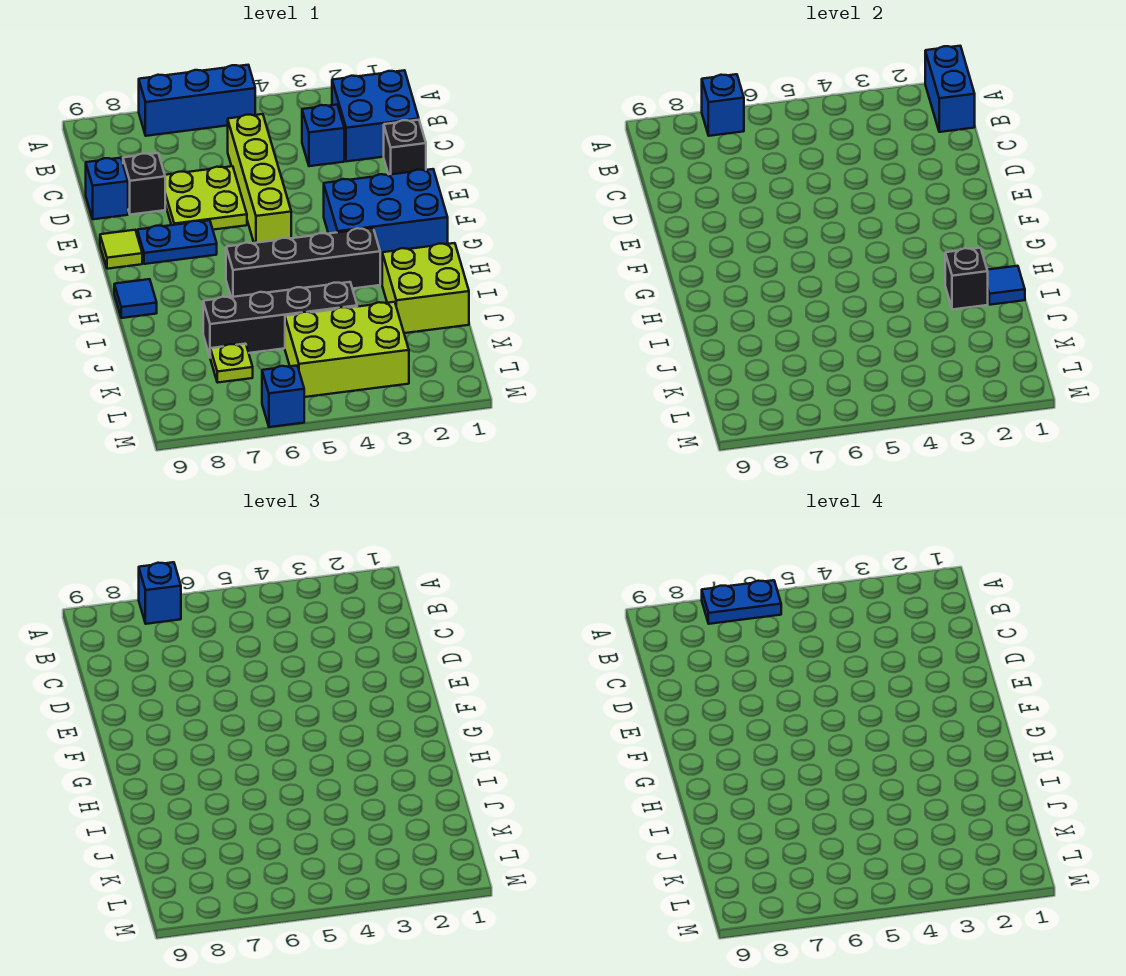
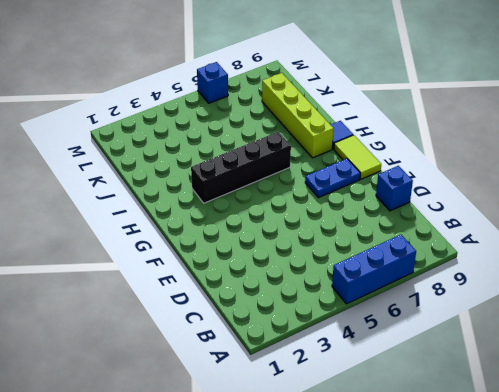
lime tile F9:G9 level 1 -> lime tile F9 level 1
lime brick H8:K8 level 1 -> lime brick C5:F5 level 1
none -> blue brick B1:C2 level 1
none -> blue brick C3 level 1
none -> black brick D1 level 1

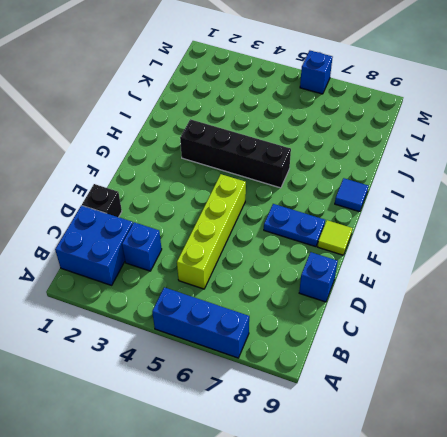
none -> lime plate D6:E7 level 1
none -> black brick D8 level 1
none -> blue brick F1:G3 level 1

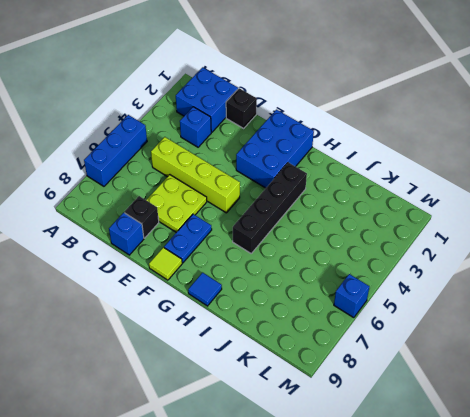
none -> lime brick I1:J2 level 1
none -> black brick J4:J7 level 1
none -> lime brick K3:L5 level 1

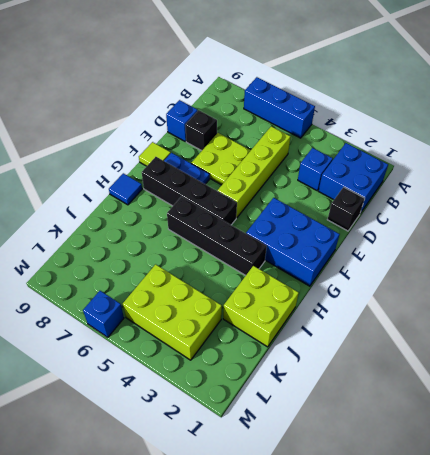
black brick G5:G8 level 1 -> black brick J4:J7 level 1
none -> lime plate K7 level 1
none -> blue brick A1:B1 level 2
none -> blue brick A7 level 2

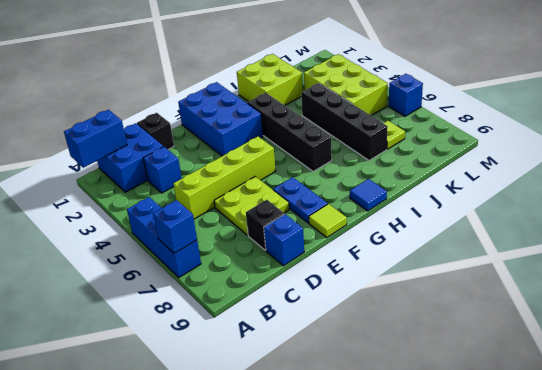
none -> blue tile I1 level 2
none -> black brick I2 level 2
none -> blue brick A7 level 3

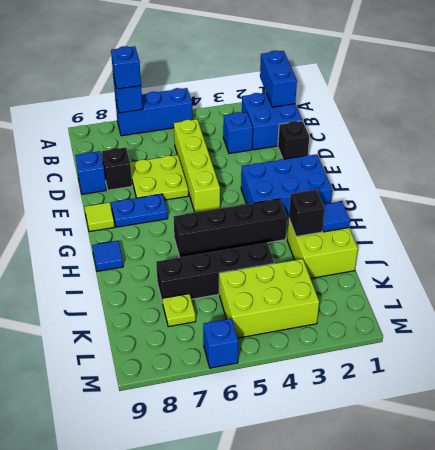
none -> blue plate A6:A7 level 4

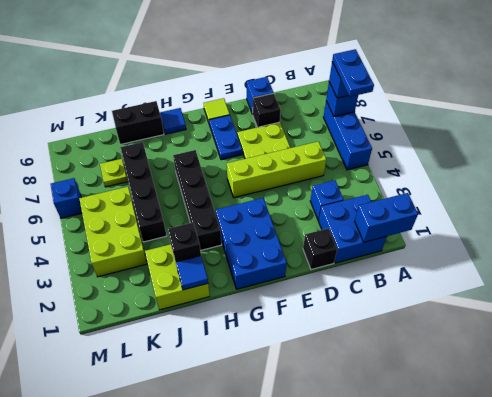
black brick I9:J9 level 1 -> none

